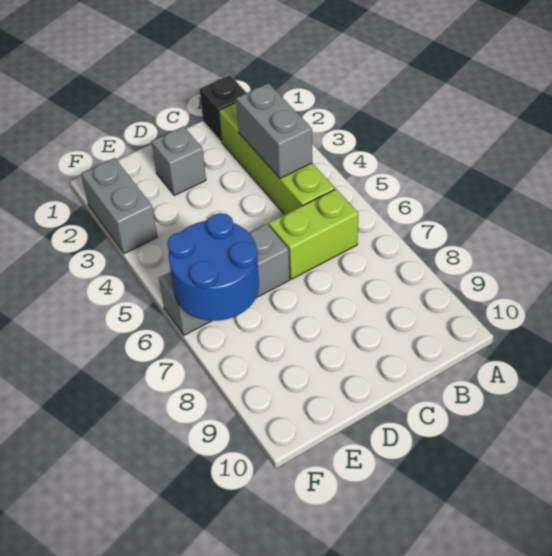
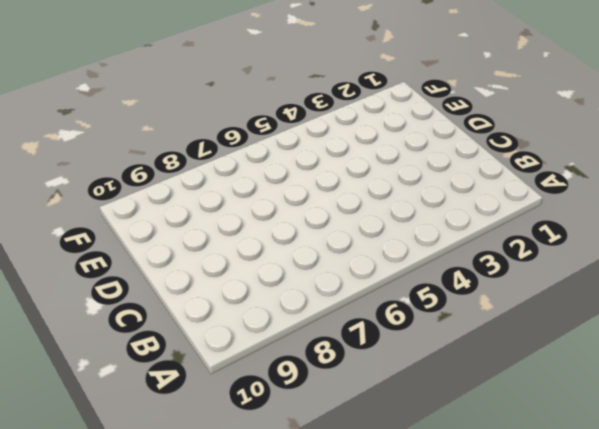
none -> black brick B1 level 1
none -> lime brick B2:B5 level 1

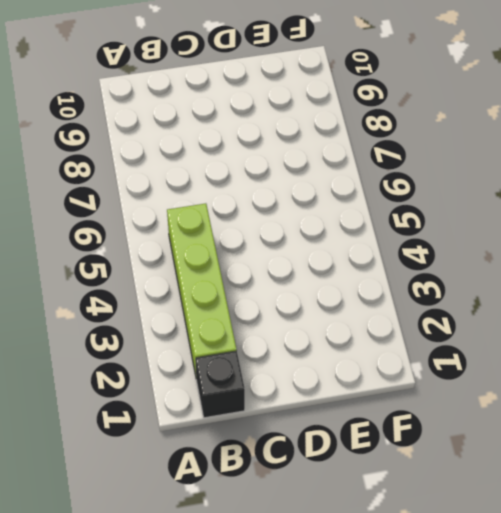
none -> lime brick B6:C6 level 1
none -> grey brick D2 level 1

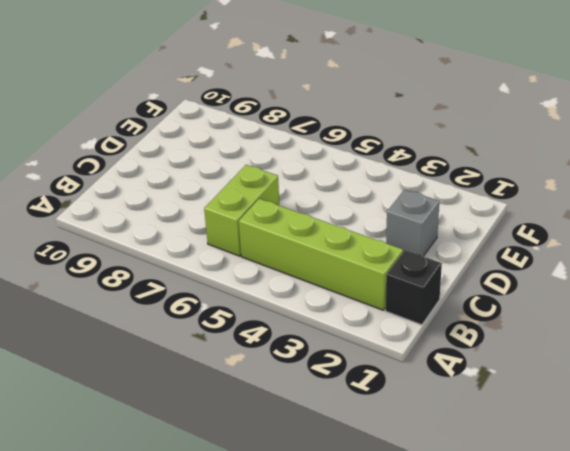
none -> grey brick D6:F6 level 1
none -> grey brick F2:F3 level 1

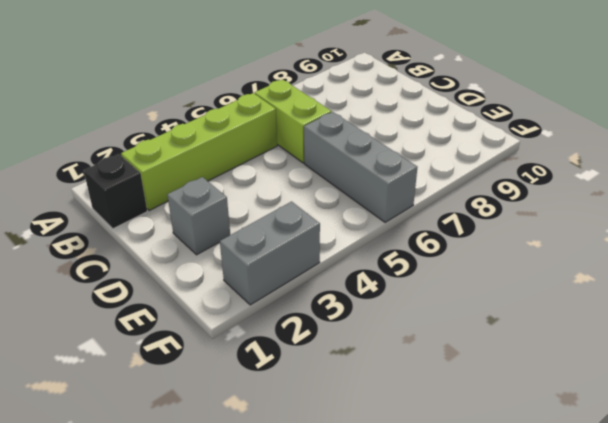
none -> grey brick B3:B4 level 2
none -> blue round brick E6:F7 level 2

